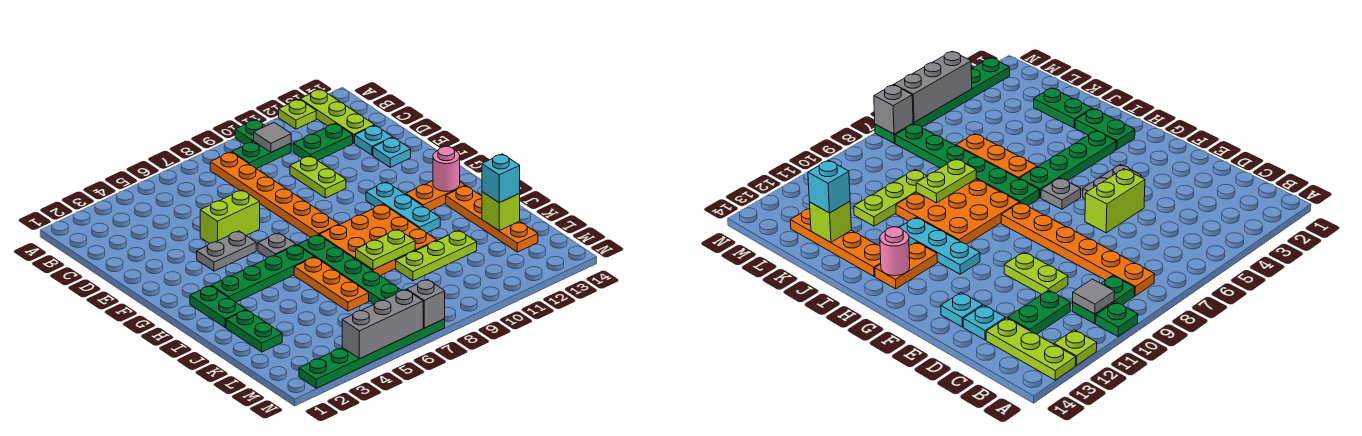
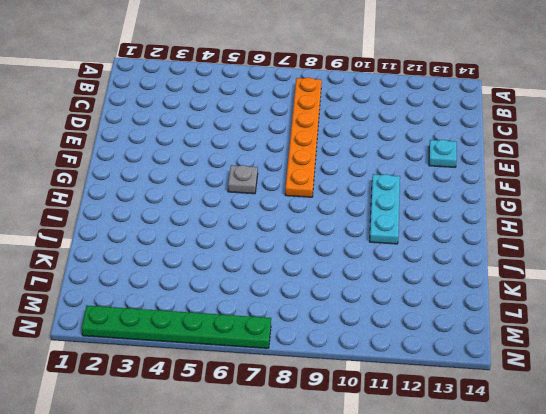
none -> green plate A10 level 1
none -> lime plate A12 level 1
none -> lime plate A13:C13 level 1
none -> green plate B9:B10 level 1

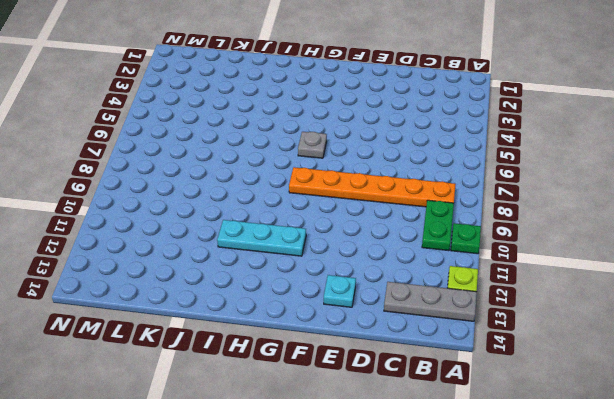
grey plate A13:C13 level 1 -> lime plate A13:C13 level 1
none -> green plate C11:C12 level 1
none -> lime plate D10:E10 level 1
none -> cyan plate D13 level 1
none -> lime brick E5:E6 level 1

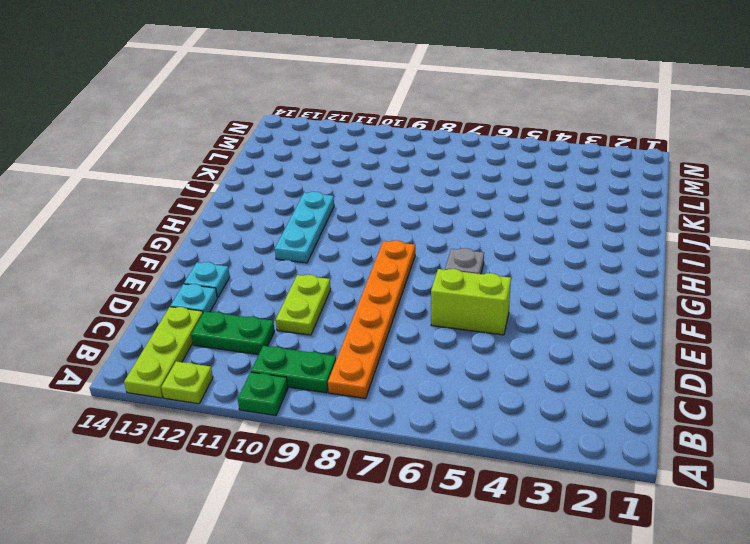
none -> grey plate F4:F5 level 1
none -> green plate H2:I2 level 1
none -> green plate H3:H6 level 1
none -> green plate H7:M7 level 1

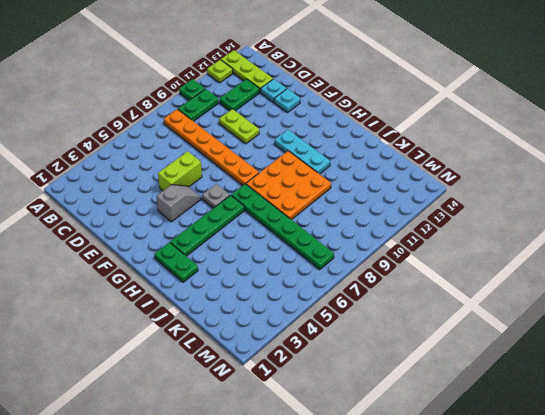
grey slope F4:F5 level 1 top 4 -> grey plate F4:F5 level 1
none -> orange plate H12:H13 level 1
none -> orange plate I6:K6 level 1
none -> orange plate I13:L13 level 1
none -> green plate J2:K2 level 1

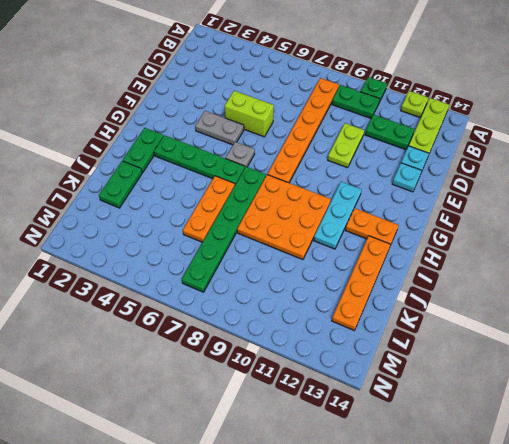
none -> lime plate K9:K11 level 1
none -> green plate N2:N7 level 1
none -> grey tile B10 level 2
none -> pink round brick H13 level 2

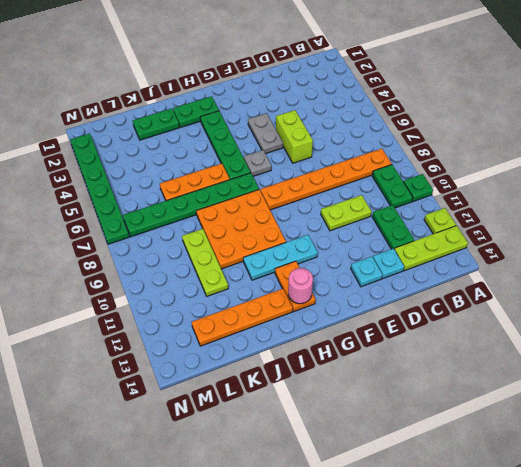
none -> grey tile B10 level 2
none -> lime plate J8:J9 level 2
none -> lime brick K13 level 2
none -> grey brick N4:N6 level 2

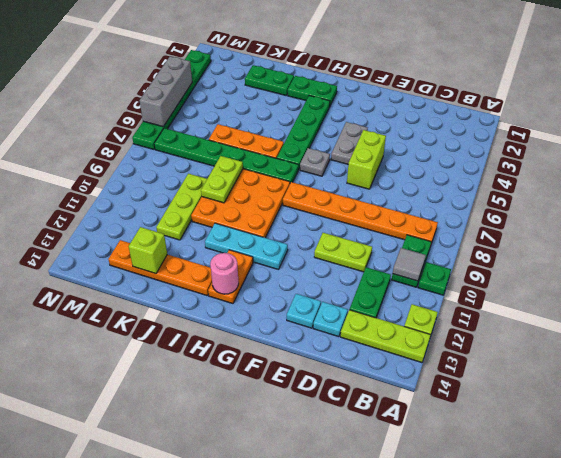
none -> grey brick N7 level 2
none -> cyan brick K13 level 3

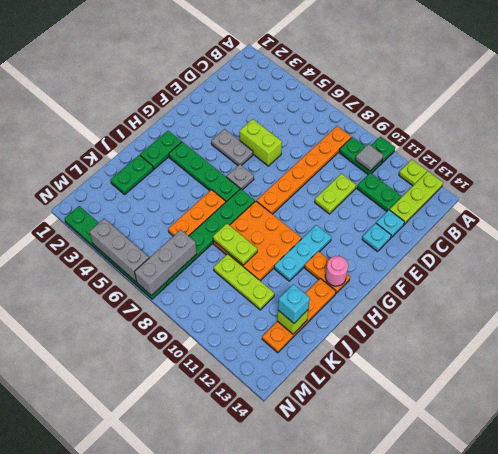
grey brick L7:N7 level 2 -> grey brick N7 level 2

